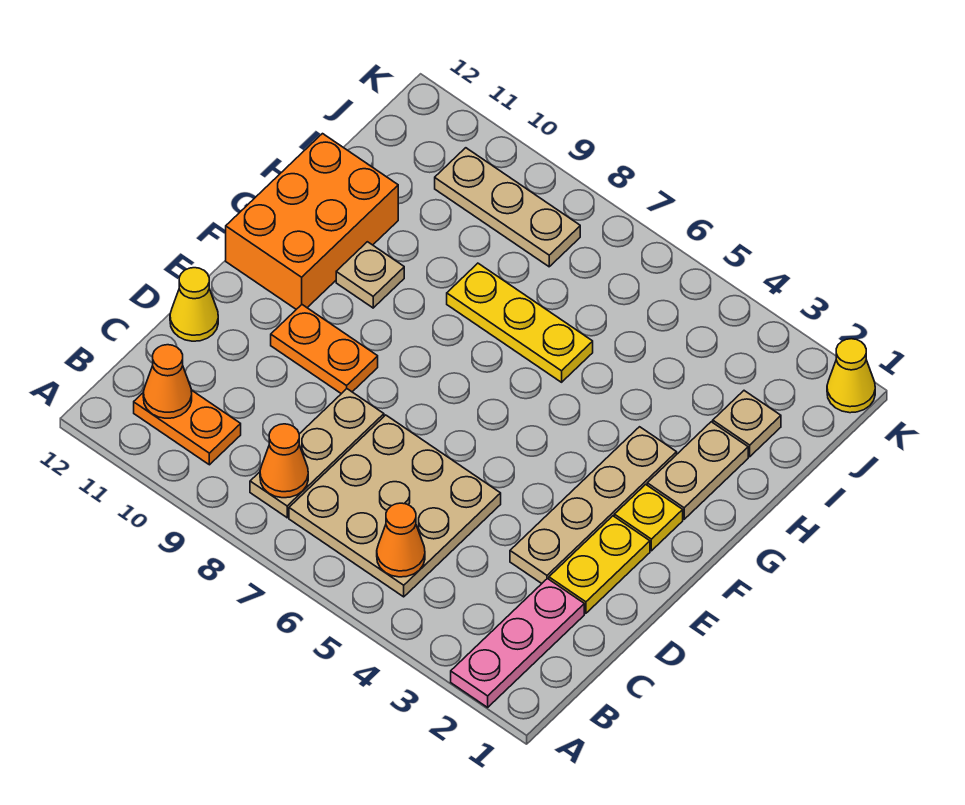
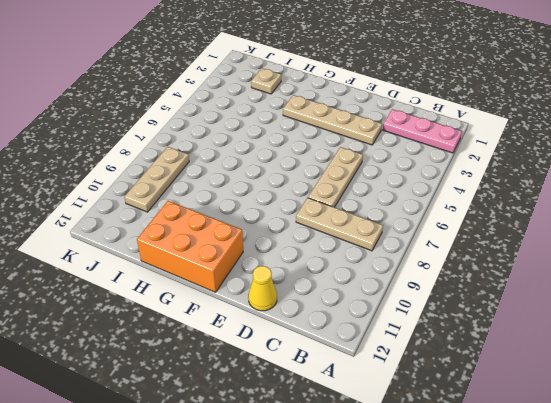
tan plate D5:D7 level 1 -> tan plate B5:D7 level 1
none -> orange plate B10:B11 level 1
none -> yellow plate D2:E2 level 1
none -> orange plate E9:E10 level 1

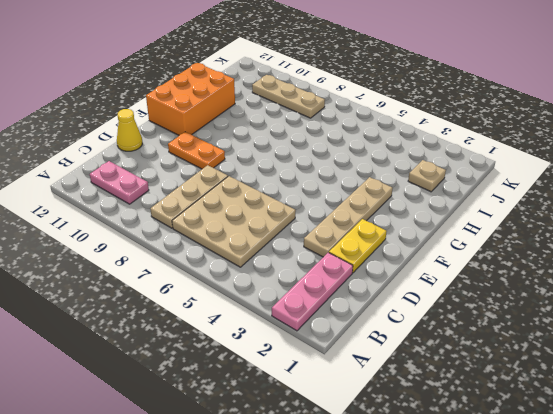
pink plate B10:B11 level 1 -> orange plate B10:B11 level 1
none -> yellow plate F2 level 1
none -> tan plate G2:H2 level 1
none -> tan plate G10 level 1

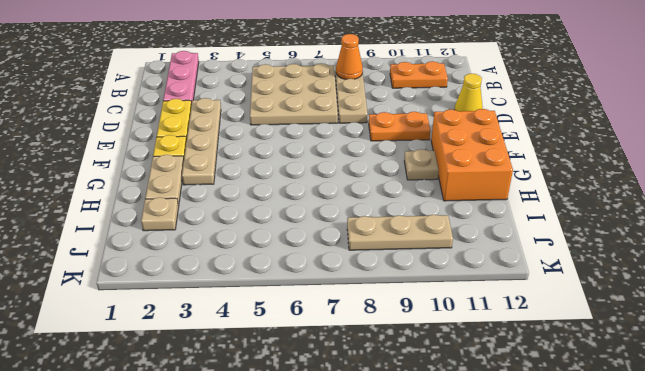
none -> yellow plate H6:H8 level 1
none -> yellow cone K1 level 1
none -> orange cone B5 level 2

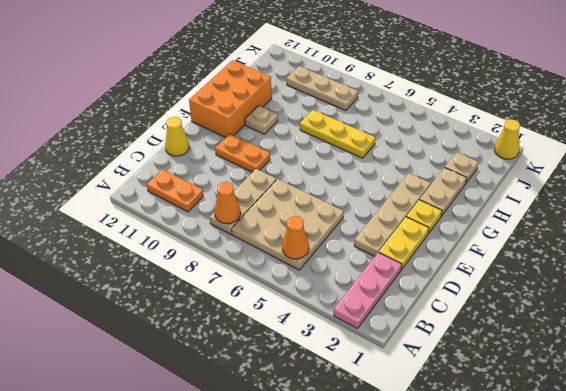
none -> orange cone B11 level 2

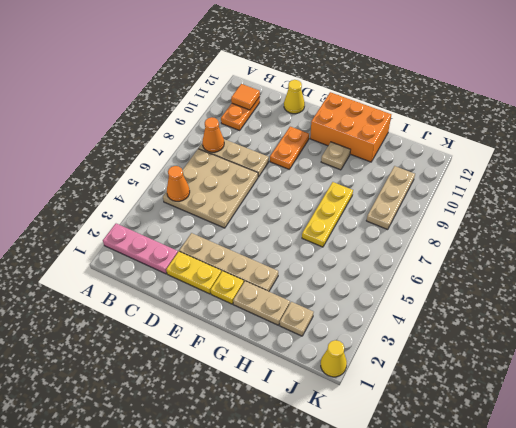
orange tile B11 level 2 -> orange cone B11 level 2

